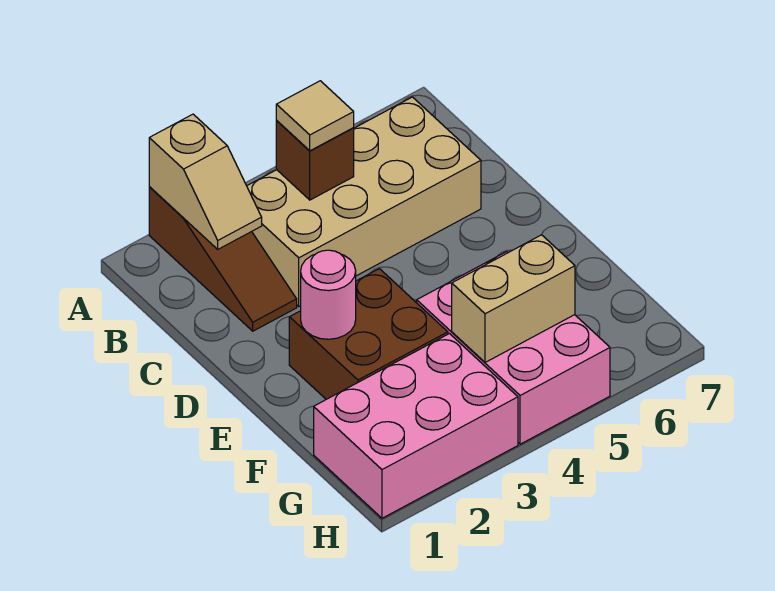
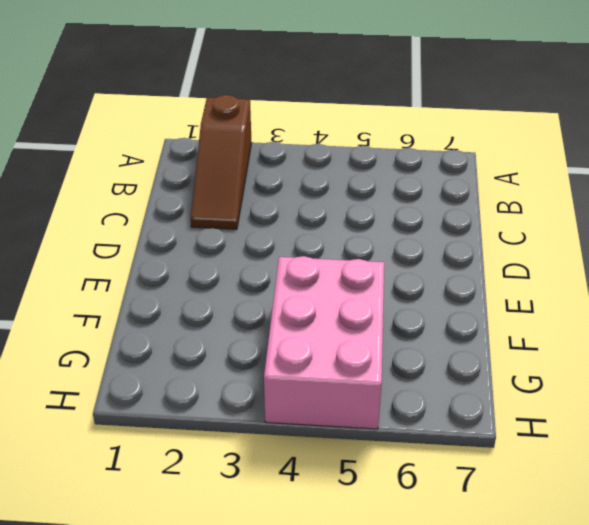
none -> tan brick B3:C6 level 1
none -> brown brick E2:F3 level 1

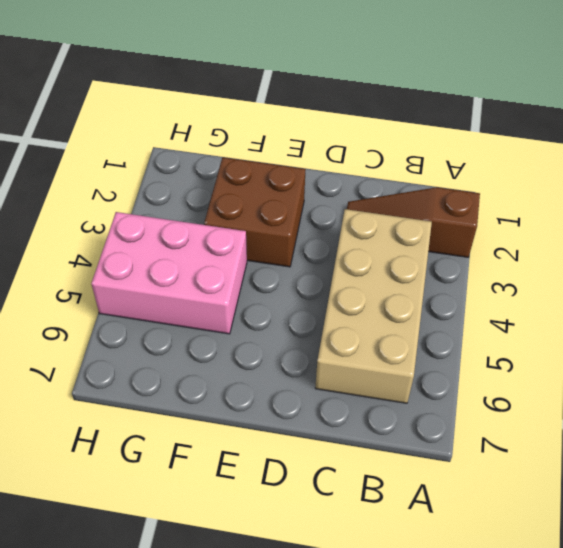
none -> pink brick G1:H3 level 1
none -> tan slope A2:B2 level 2 top A

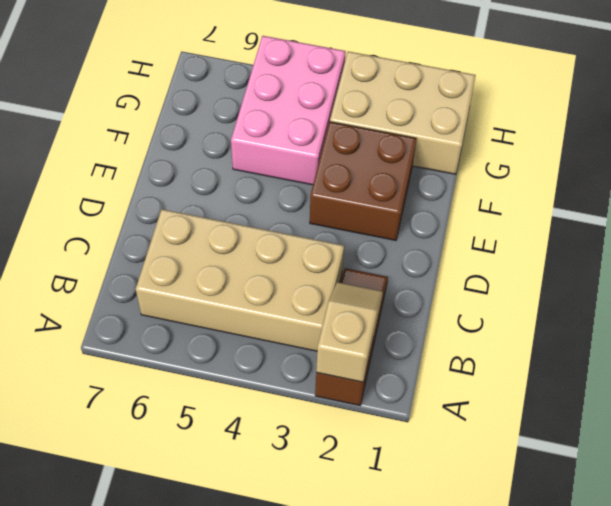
tan brick G1:H3 level 1 -> pink brick G1:H3 level 1
none -> brown brick B4 level 2
none -> pink round brick E2 level 2

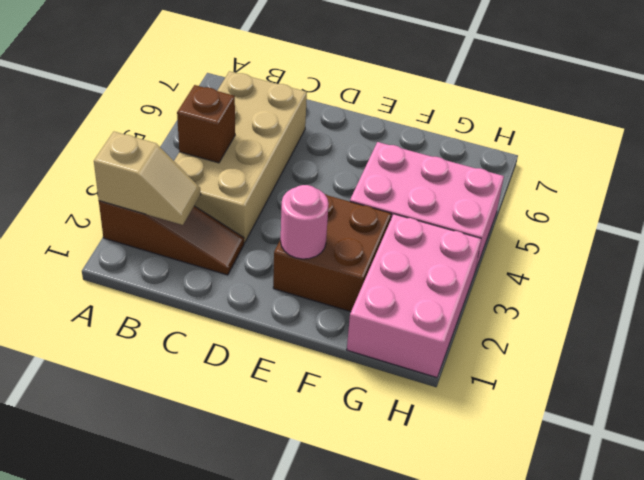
none -> tan brick G4:G5 level 2
none -> tan tile B4 level 3

